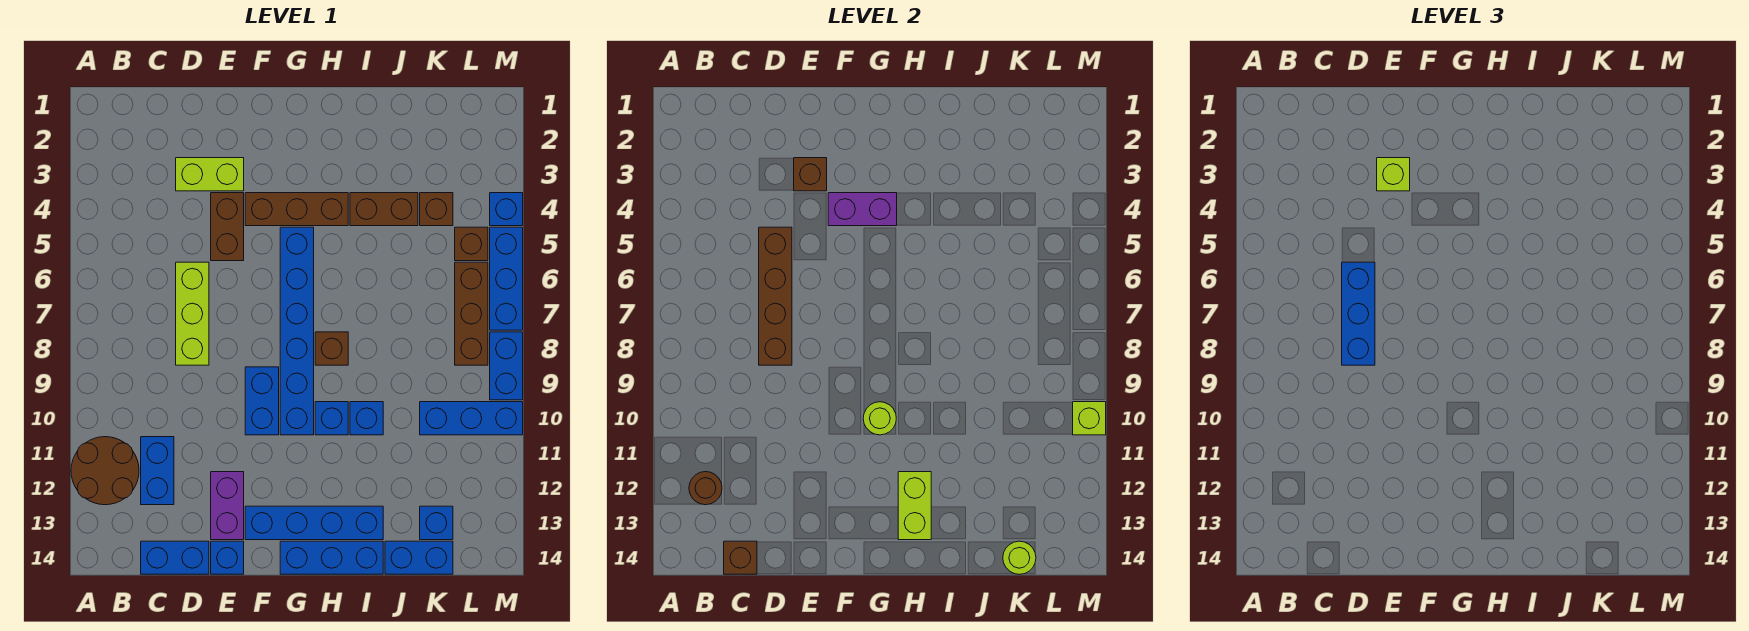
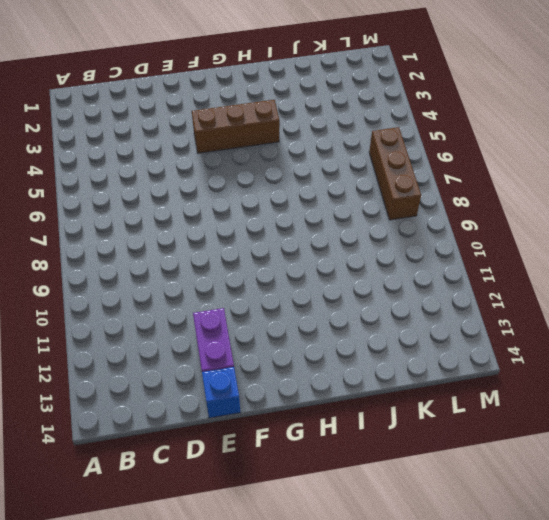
none -> brown round brick A11:B12 level 1
none -> blue brick C11:C12 level 1
none -> blue brick C14:D14 level 1
none -> lime brick D3:E3 level 1

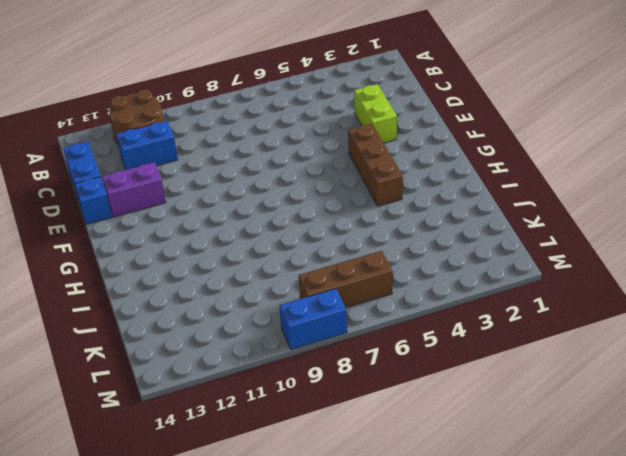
none -> lime brick D6:D8 level 1
none -> brown brick E4:E5 level 1
none -> blue brick F9:F10 level 1
none -> blue brick F13:I13 level 1

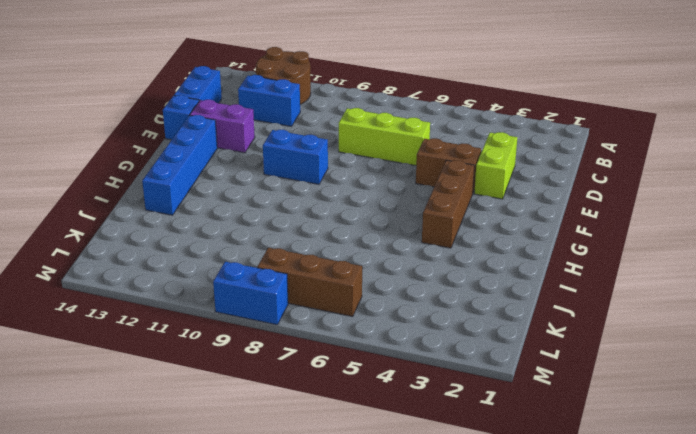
none -> blue brick G5:G10 level 1
none -> blue brick G14:I14 level 1
none -> brown brick H8 level 1
none -> blue brick H10 level 1

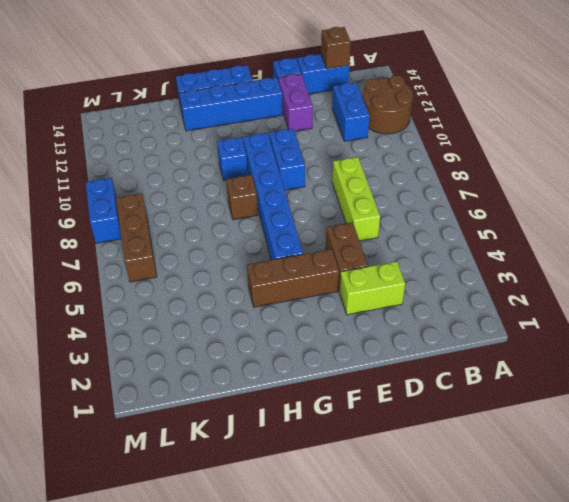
none -> brown brick I4:J4 level 1
none -> blue brick I10 level 1
none -> blue brick J14:K14 level 1
none -> brown brick K4 level 1

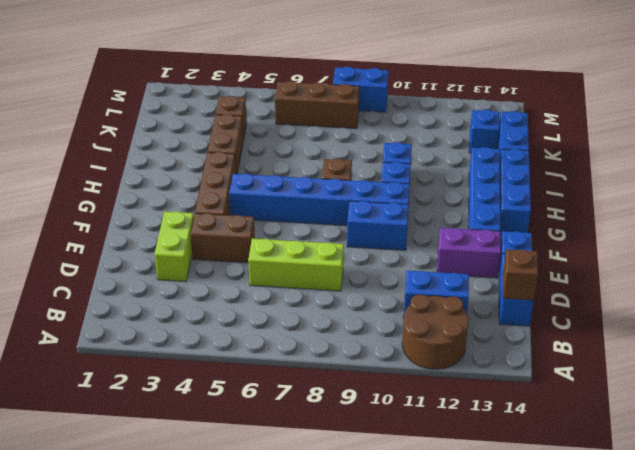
none -> blue brick K10:M10 level 1
none -> brown brick L5 level 1
none -> blue brick M4 level 1
none -> blue brick M5:M7 level 1

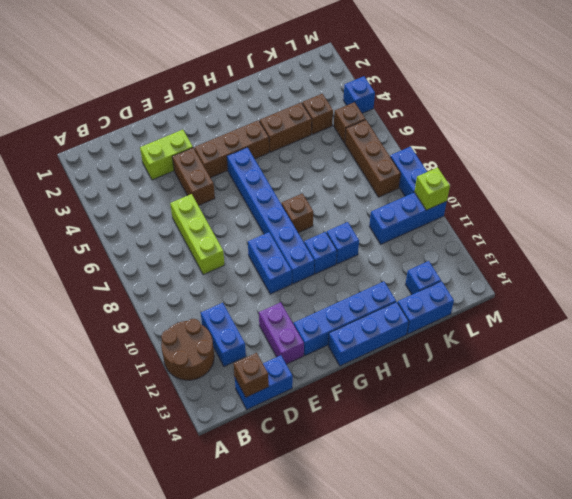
none -> blue brick E14 level 1
none -> blue brick M5:M7 level 1
none -> brown round brick B12 level 2
none -> brown brick D5:D8 level 2

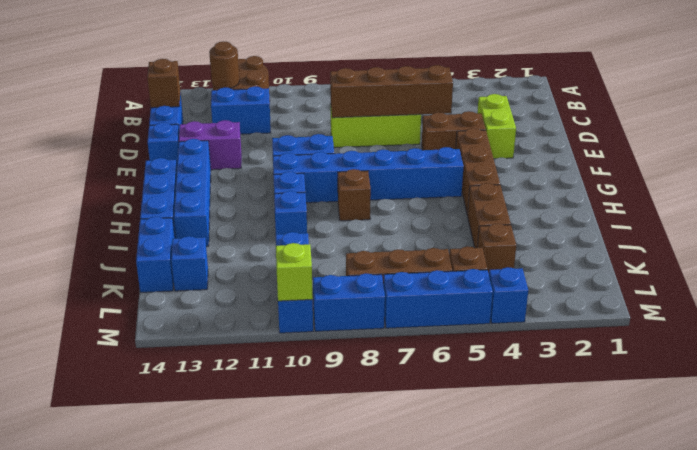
none -> brown brick E3 level 2
none -> purple brick F4:G4 level 2
none -> lime round brick G10 level 2
none -> lime brick H12:H13 level 2

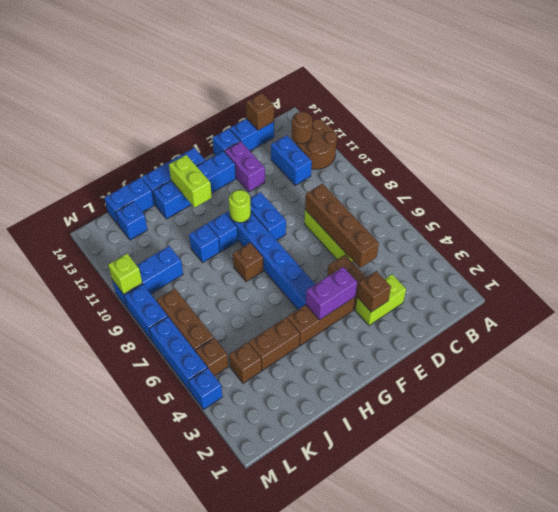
none -> lime round brick K14 level 2
none -> blue brick D6:D8 level 3
none -> lime brick E3 level 3

